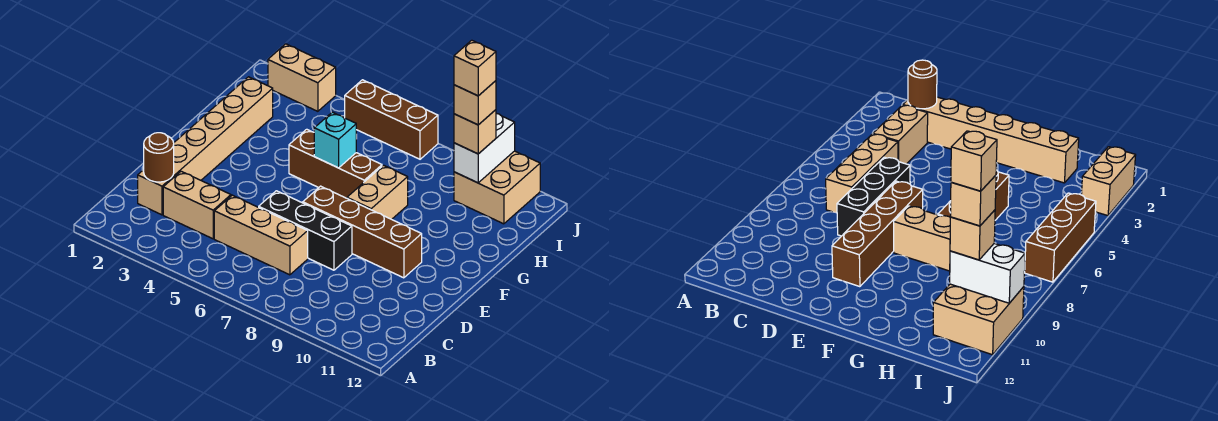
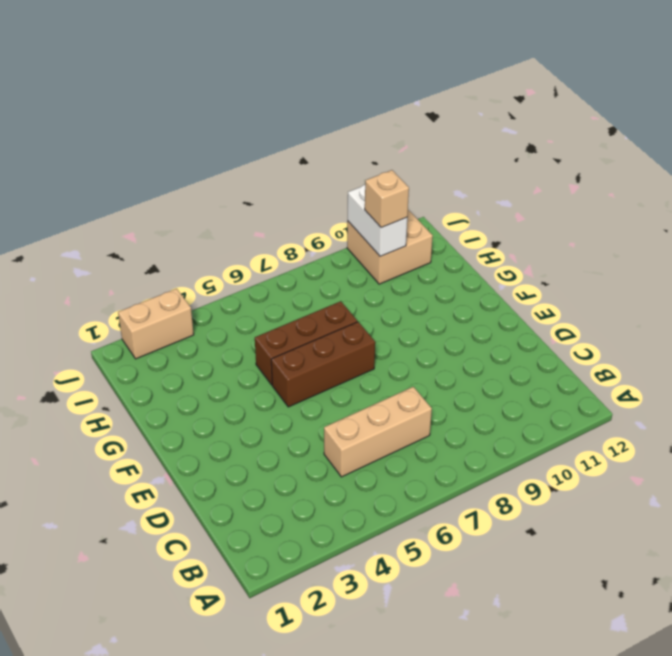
brown brick F5:F7 level 1 -> brown brick J5:J7 level 1
none -> tan brick C2:H2 level 1
none -> tan brick C3:C4 level 1
none -> black brick D6:D8 level 1

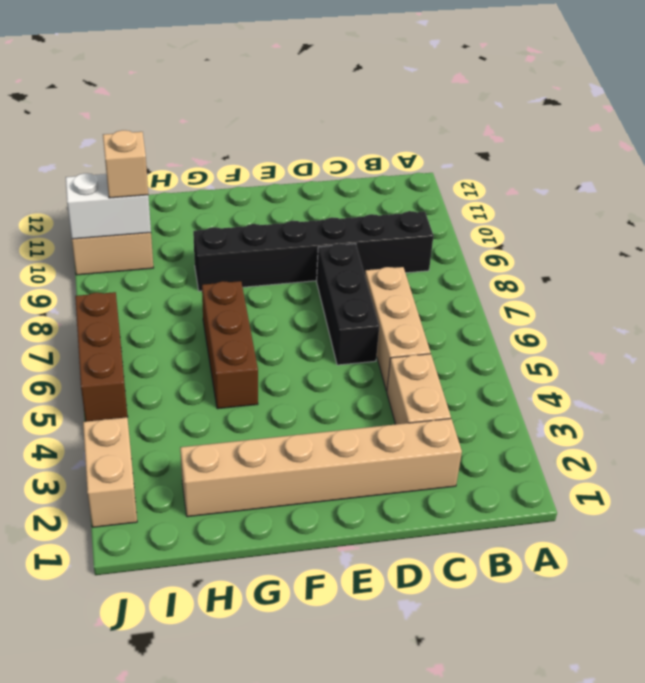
black brick B9:G9 level 1 -> brown brick E7:E10 level 1
none -> tan brick F8:G8 level 1
none -> brown round brick C2 level 2
none -> cyan brick G6 level 2

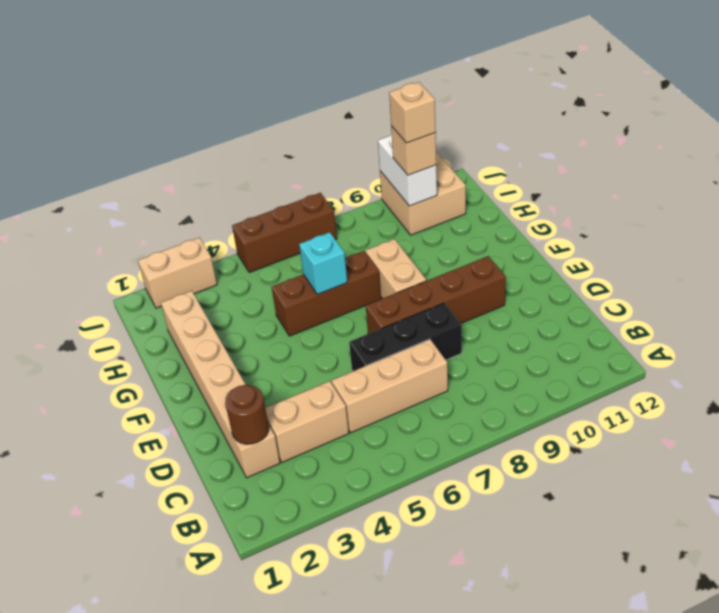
none -> tan brick I10 level 5

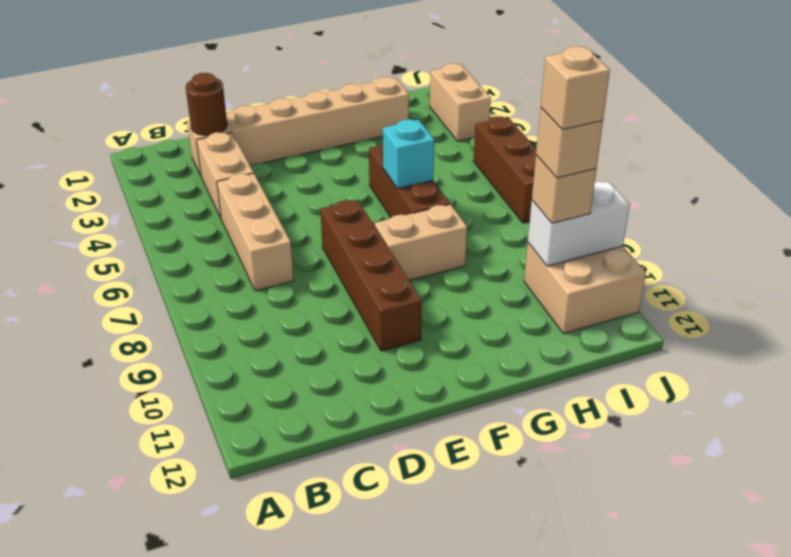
none -> black brick D6:D8 level 1

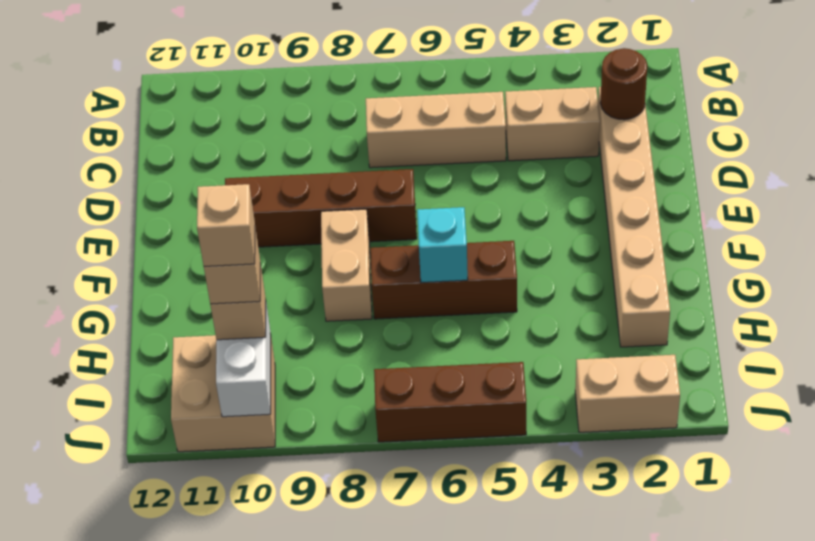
none -> black brick D6:D8 level 1

